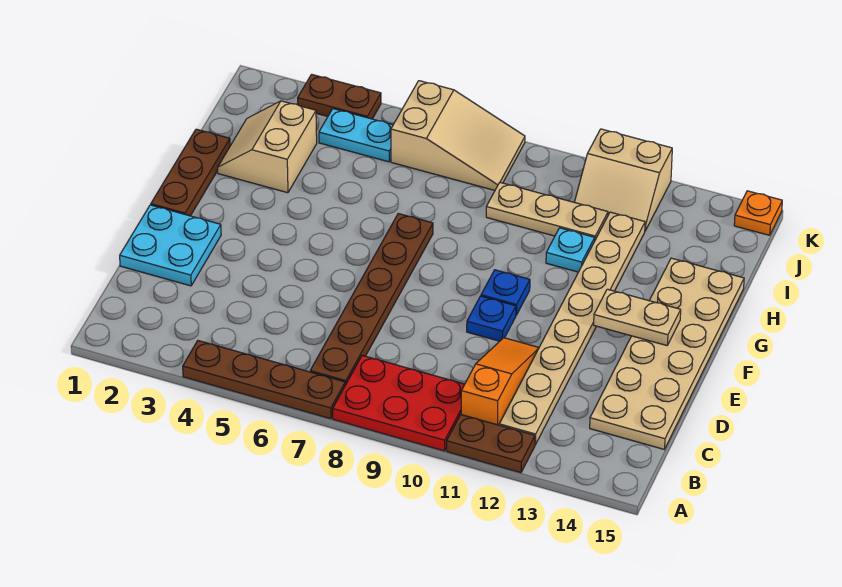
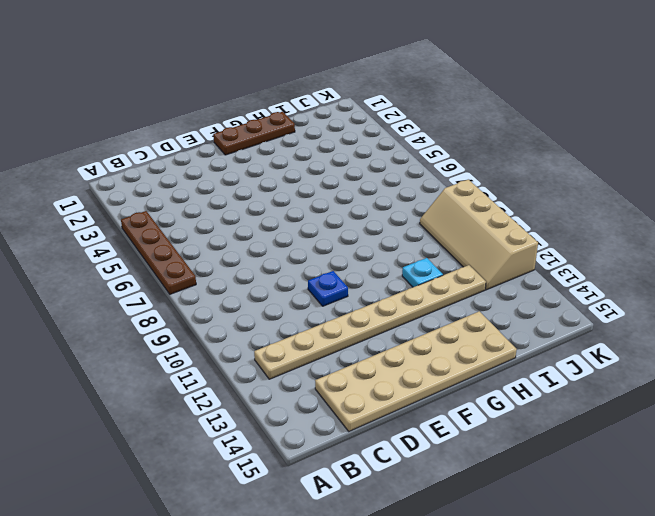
tan slope J9:K12 level 1 top K -> tan slope J11:K12 level 1 top K
none -> red plate A8:B10 level 1
none -> brown plate A11:A12 level 1
none -> brown plate B7:G7 level 1

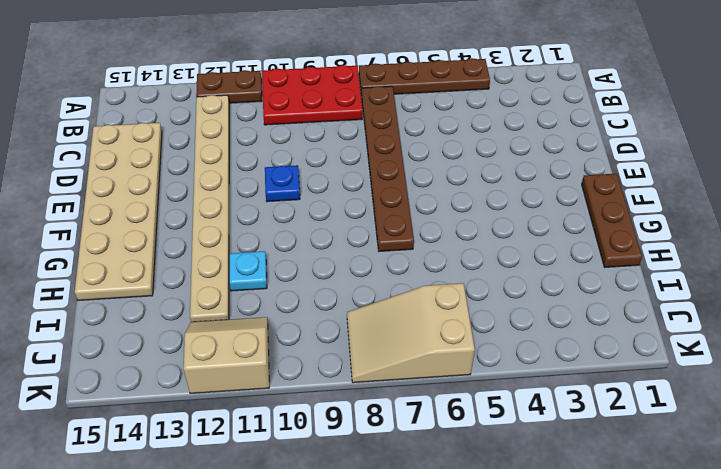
none -> orange slope B11:D11 level 1 top B
none -> cyan plate D1:E2 level 1
none -> blue plate F10 level 1

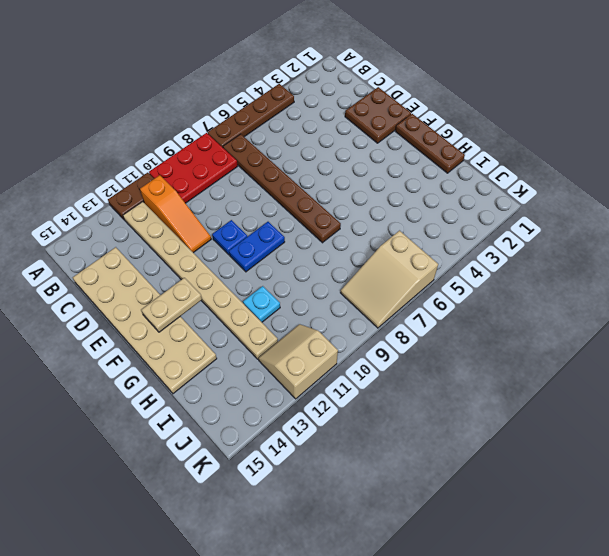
brown plate D1:E2 level 1 -> cyan plate D1:E2 level 1
blue plate F9:F10 level 1 -> blue plate F10 level 1
none -> tan slope H2:I3 level 1 top 3
none -> tan plate I9:I11 level 1
none -> cyan plate J4:J5 level 1

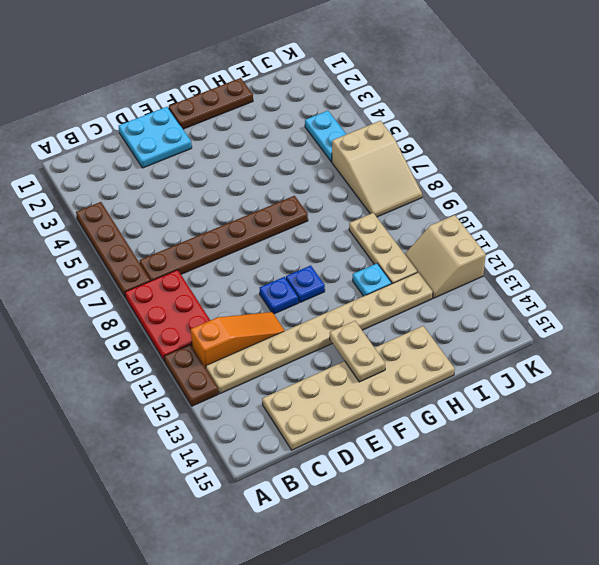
none -> tan slope H2:I3 level 1 top 3
none -> brown plate K3:K4 level 1
none -> orange plate K15 level 1

